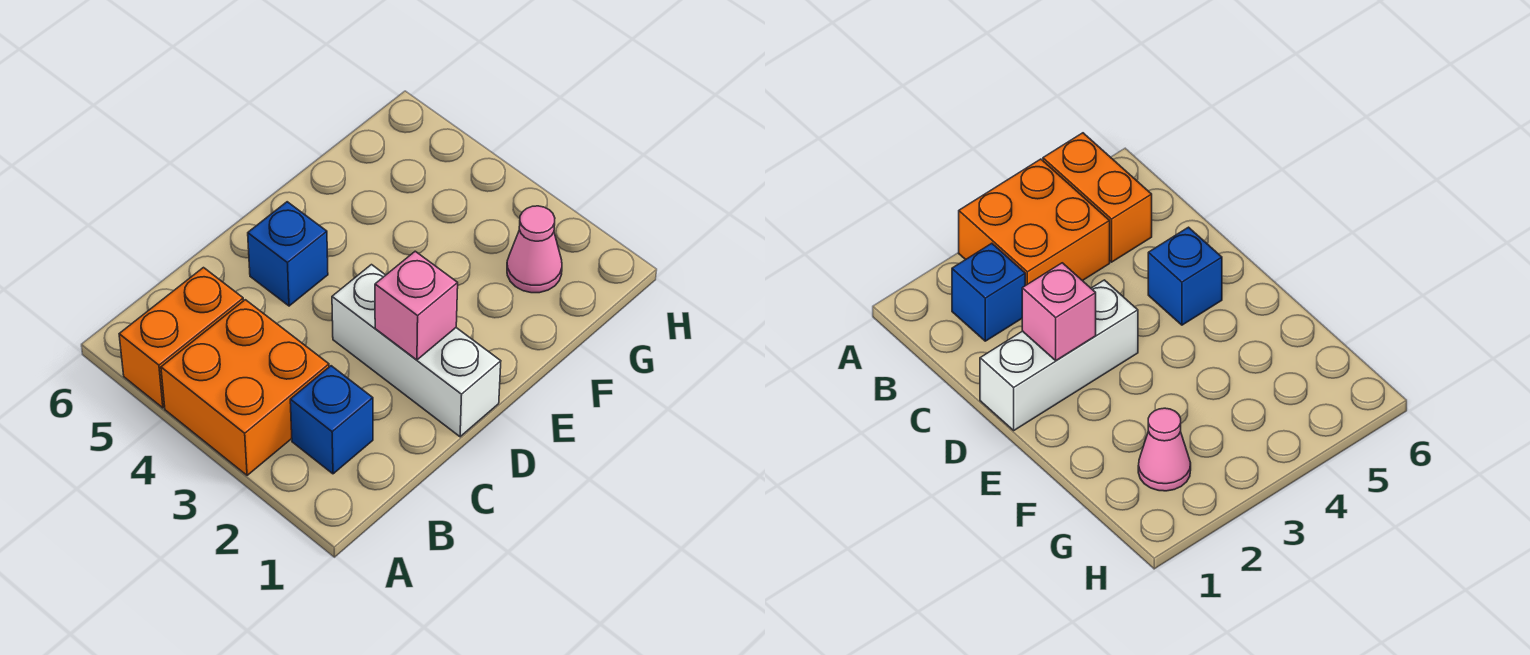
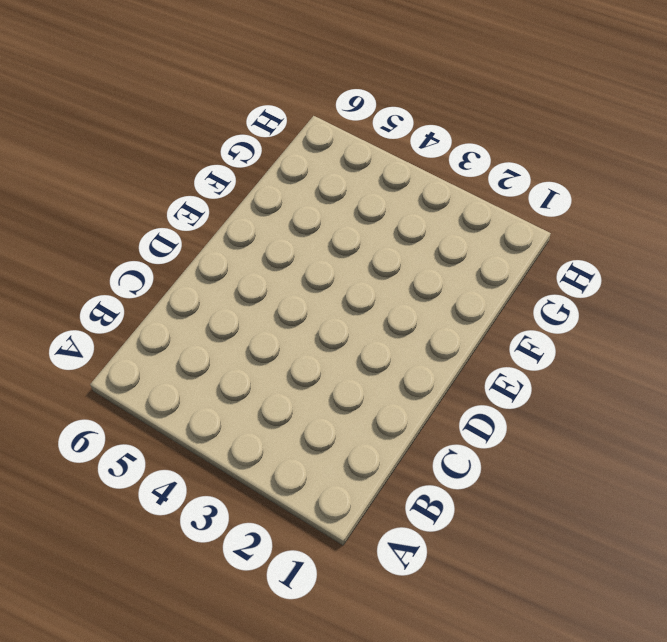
none -> orange brick A3:B4 level 1
none -> orange brick A5:B5 level 1

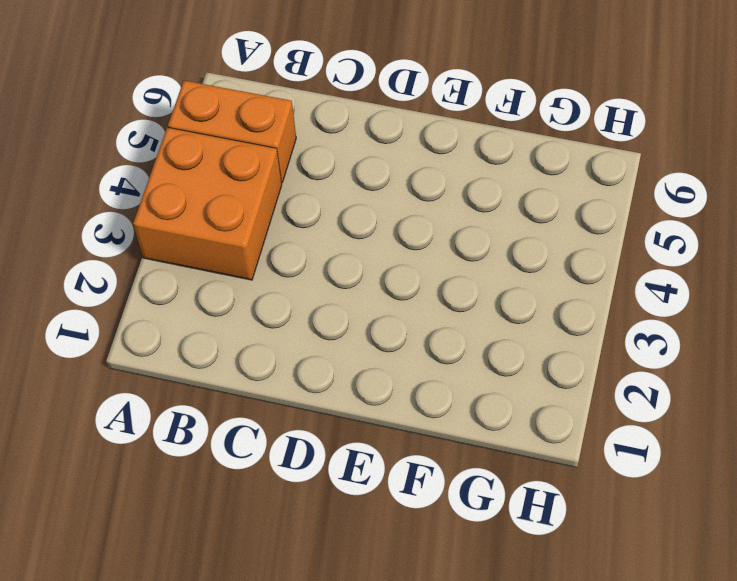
none -> blue brick B2 level 1
none -> white brick D1:D3 level 1

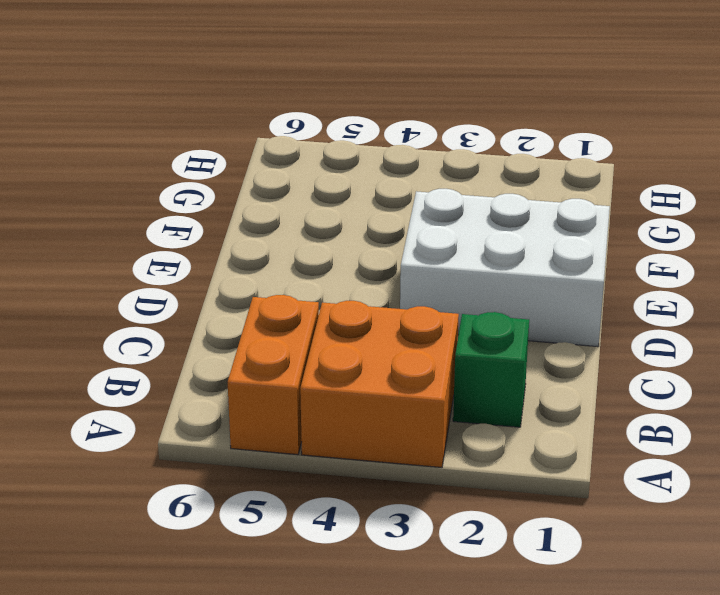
green brick B2 level 1 -> blue brick B2 level 1
white brick D1:E3 level 1 -> white brick D1:D3 level 1
none -> blue brick D5 level 1
none -> pink cone G2 level 1

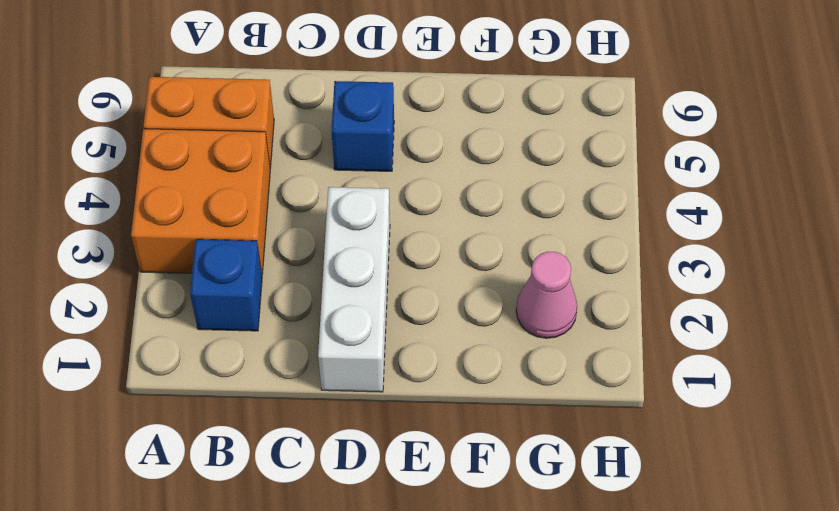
none -> pink brick D2 level 2

